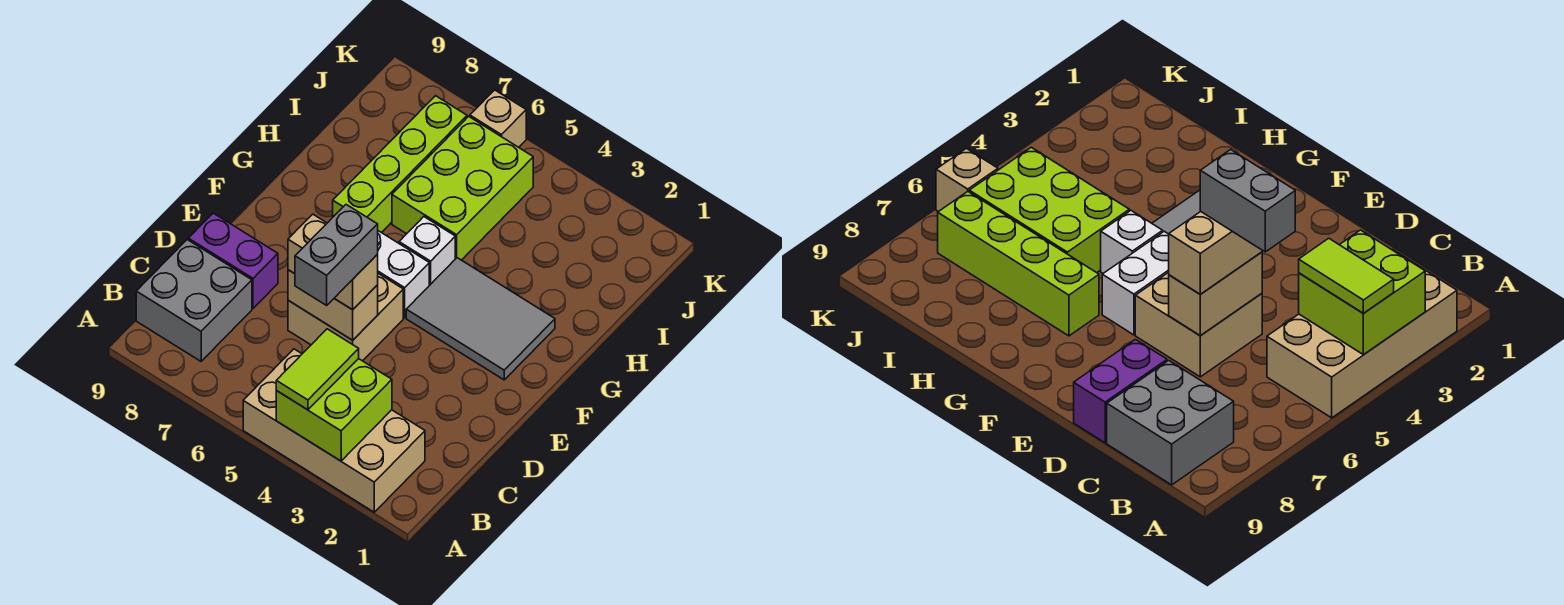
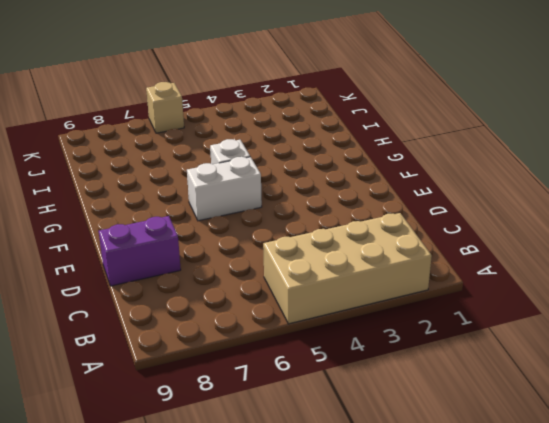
none -> grey brick B8:C9 level 1
none -> tan brick D5:E6 level 1
none -> grey tile F2:G4 level 1

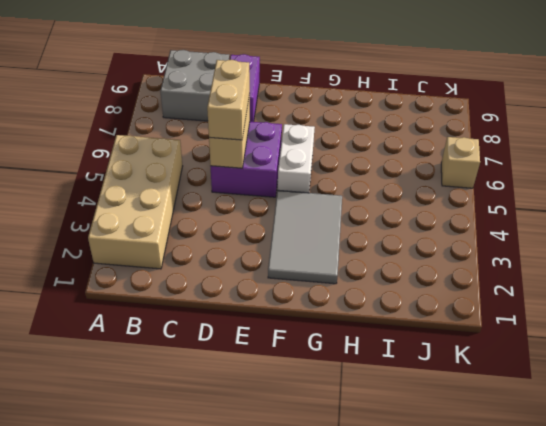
purple brick D5:E6 level 1 -> tan brick D5:E6 level 1
none -> white brick G5 level 1
none -> lime brick G7:J7 level 1
none -> lime brick H5:J6 level 1

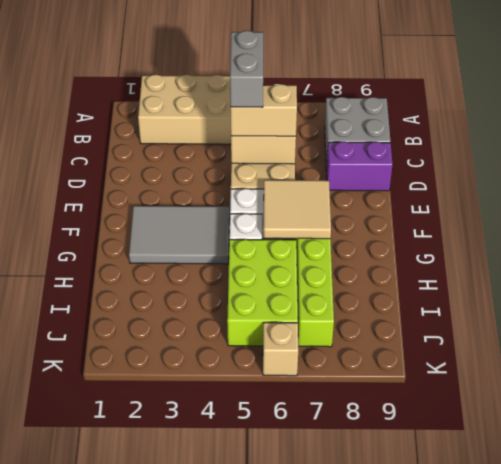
tan tile F6:G7 level 2 -> none
none -> lime brick A3:B4 level 2
none -> lime tile A4:B4 level 3

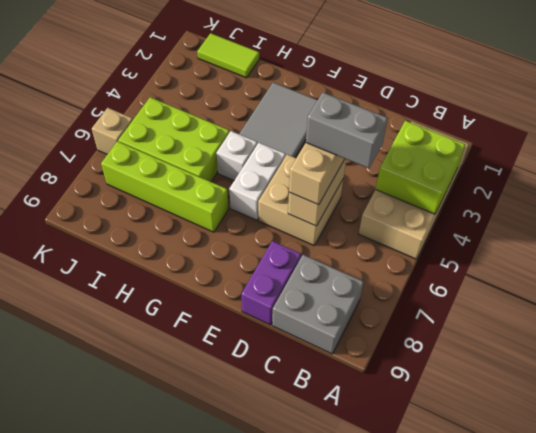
lime tile I1:J1 level 1 -> lime tile A4:B4 level 3

